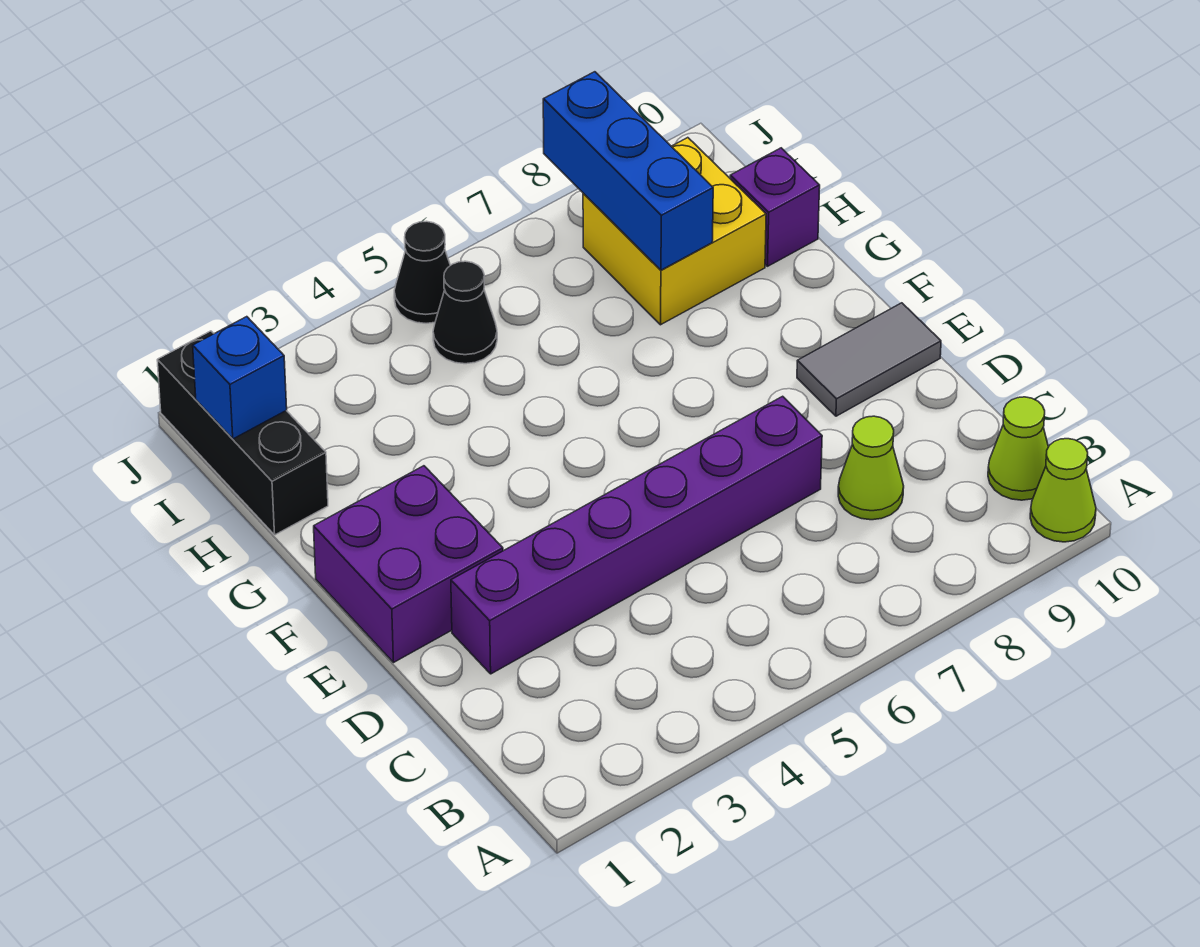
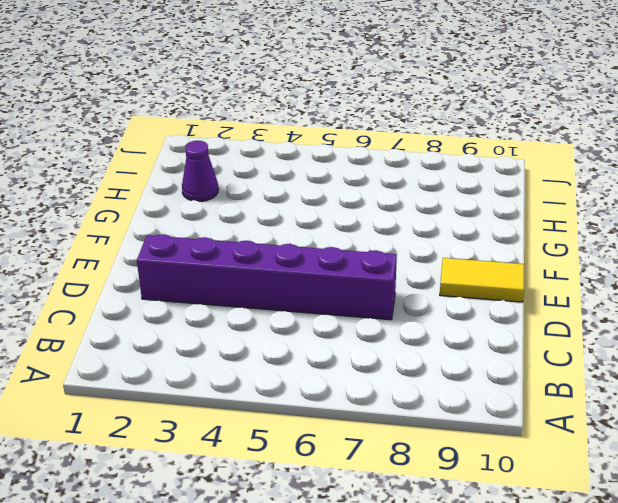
yellow tile E9:E10 level 1 -> grey tile E9:E10 level 1
purple cone H2 level 1 -> none
none -> lime cone A10 level 1
none -> lime cone B10 level 1
none -> lime cone C8 level 1

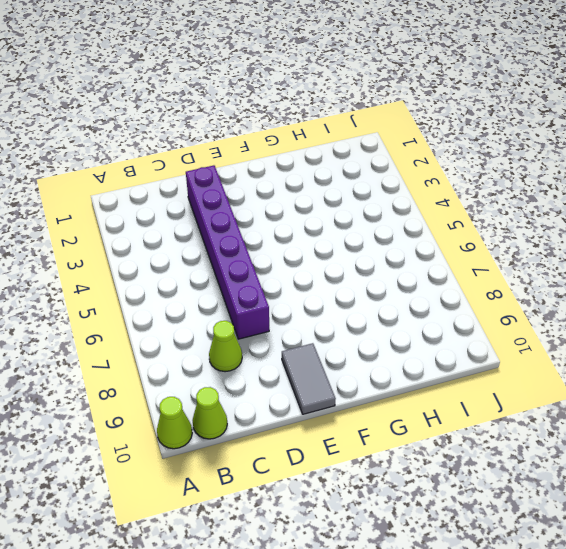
none -> purple brick E1:F2 level 1
none -> black brick H1:J1 level 1
none -> yellow brick H8:I9 level 1

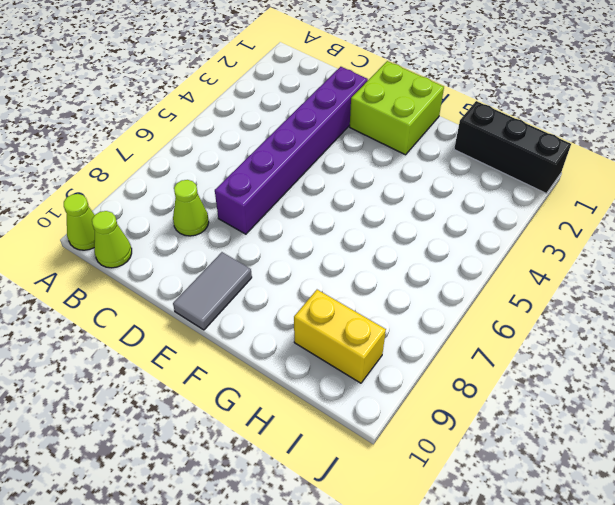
lime brick E1:F2 level 1 -> purple brick E1:F2 level 1
yellow brick H9:I9 level 1 -> yellow brick H8:I9 level 1
none -> purple brick H10 level 1
none -> black cone I5 level 1
none -> black cone J5 level 1

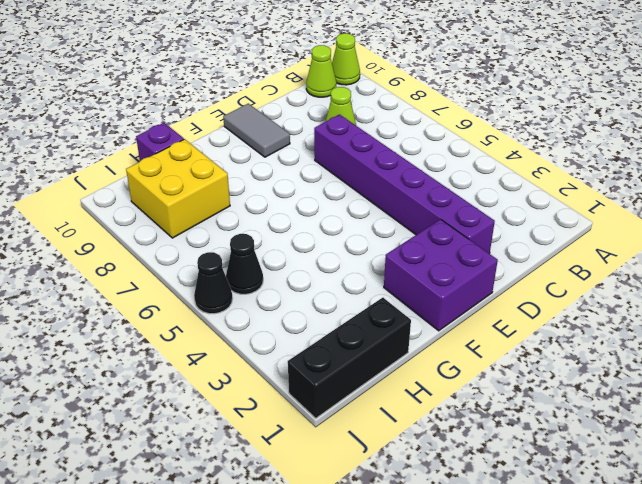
none -> blue brick H8:J8 level 2
none -> blue brick I1 level 2

